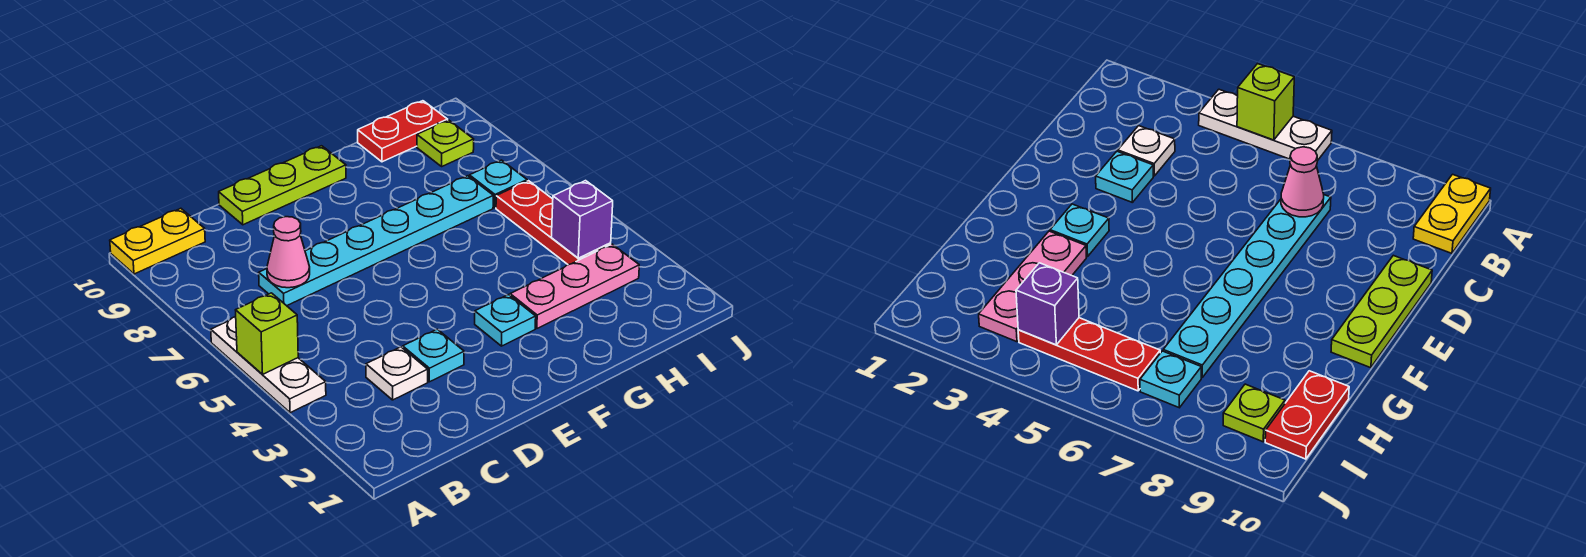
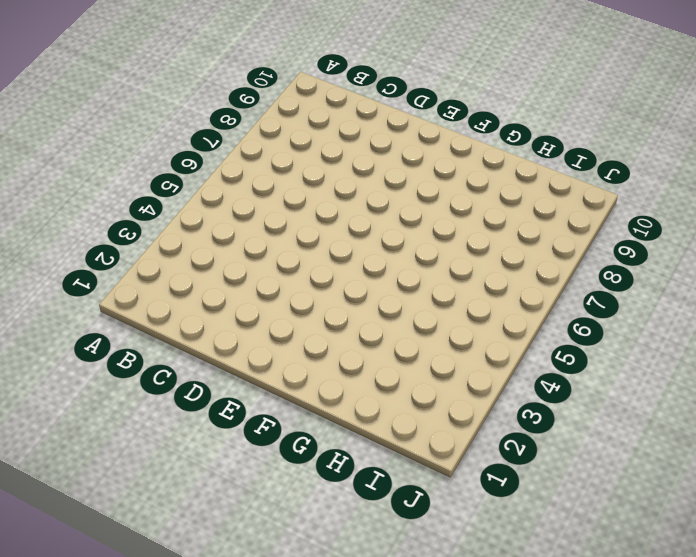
none -> white plate A4:A6 level 1
none -> yellow plate A10:B10 level 1
none -> white plate C3 level 1

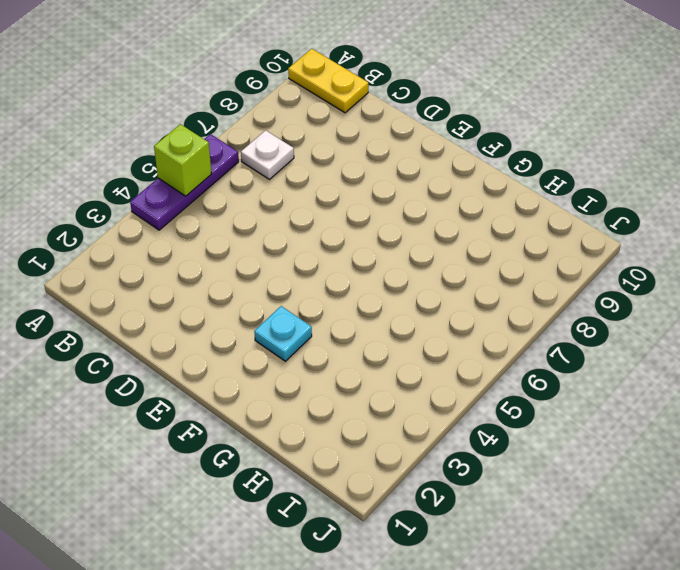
purple plate A4:A6 level 1 -> white plate A4:A6 level 1
white plate B7 level 1 -> white plate C3 level 1
none -> cyan plate C7:H7 level 1
none -> cyan plate D3 level 1
none -> lime plate D10:F10 level 1

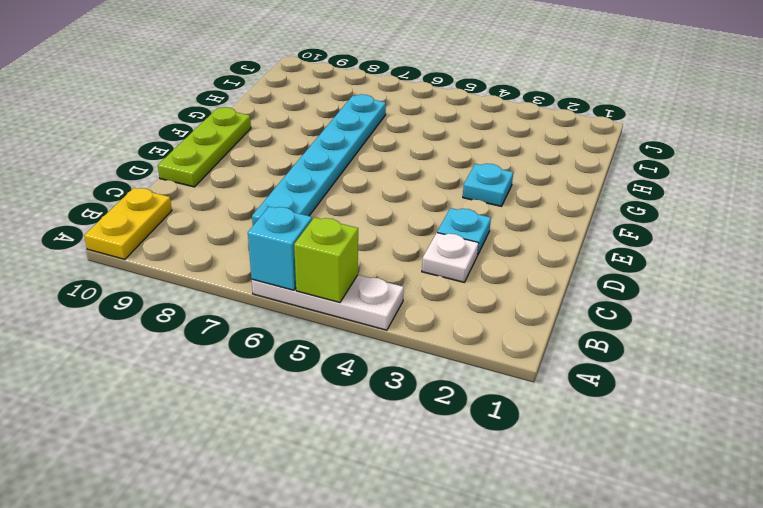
cyan brick A6 level 2 -> none
none -> pink plate G3:I3 level 1
none -> red plate H10:I10 level 1
none -> red plate I4:I6 level 1

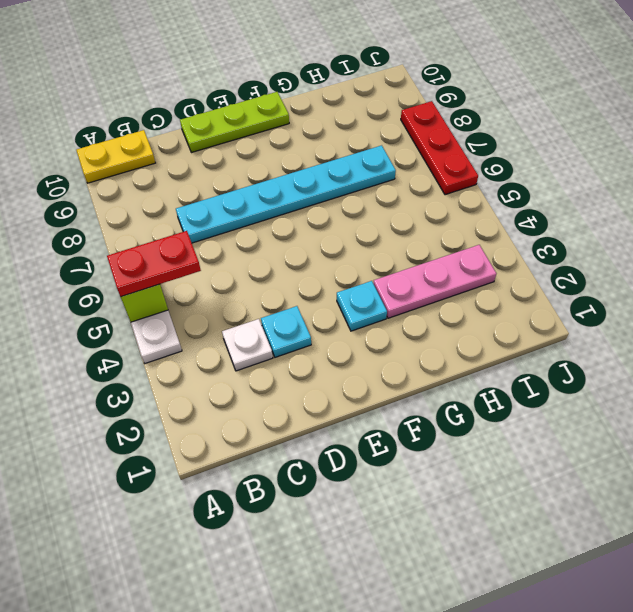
red plate A5:B5 level 3 -> red plate H10:I10 level 1
red plate J6:J8 level 1 -> red plate I4:I6 level 1
none -> cyan plate I7 level 1
none -> lime plate I9 level 1
none -> pink cone C7 level 2

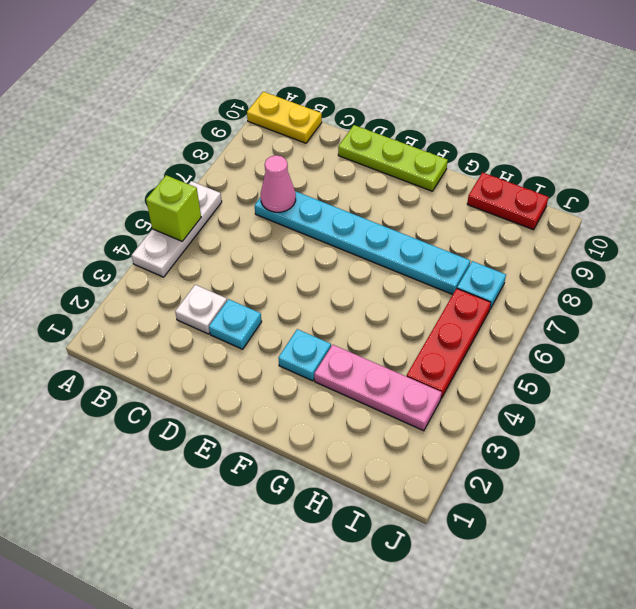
none -> lime plate I9 level 1
none -> purple brick I4 level 2

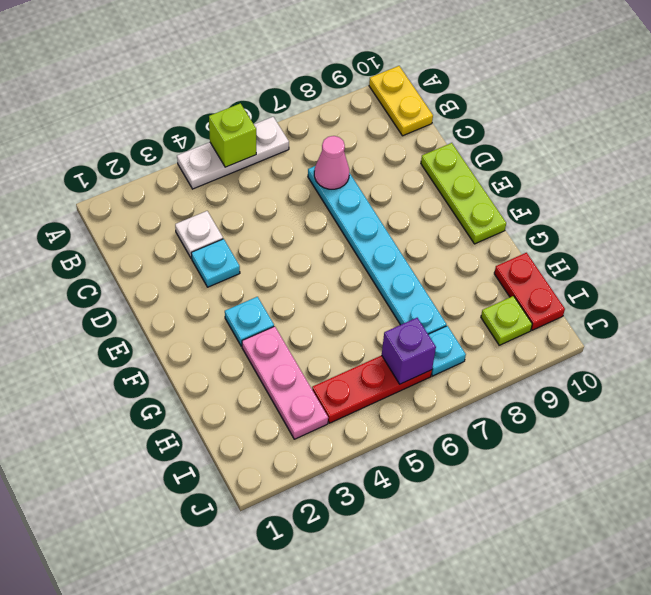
purple brick I6 level 2 -> purple brick I4 level 2

